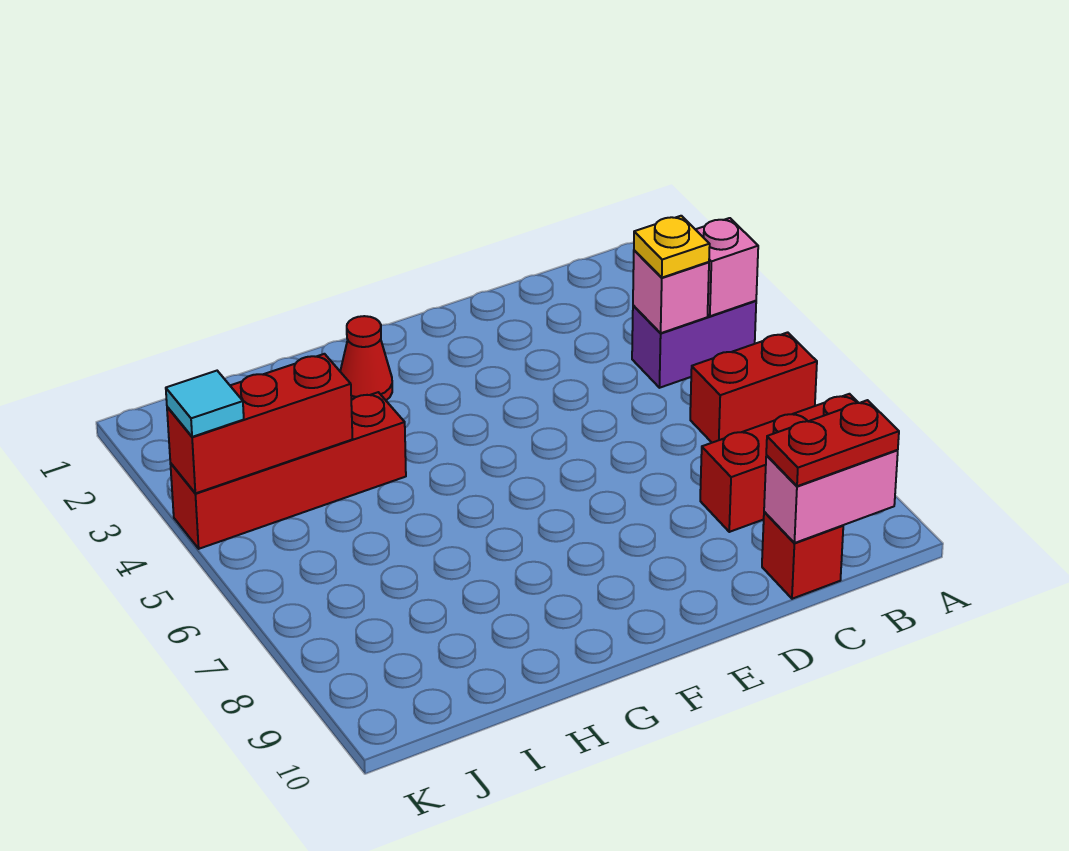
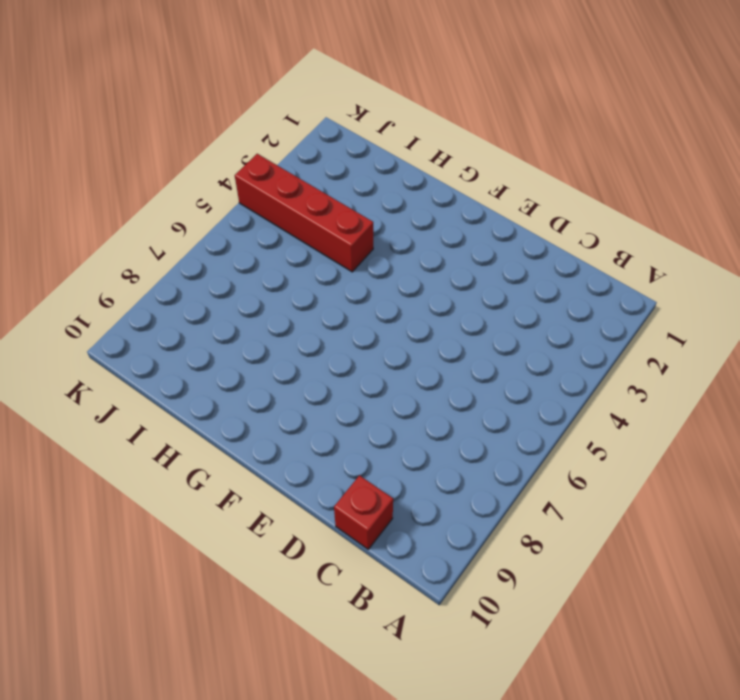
none -> purple brick A4:B4 level 1
none -> red brick A6:B6 level 1
none -> red brick A8:C8 level 1

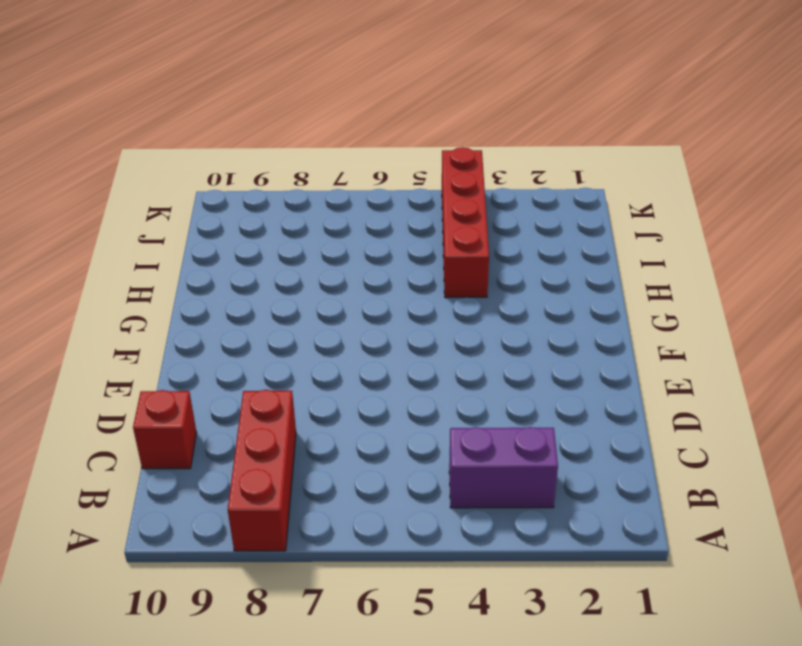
purple brick B3:B4 level 1 -> purple brick A4:B4 level 1
none -> red brick A6:B6 level 1
none -> red cone G2 level 1
none -> pink brick A4 level 2

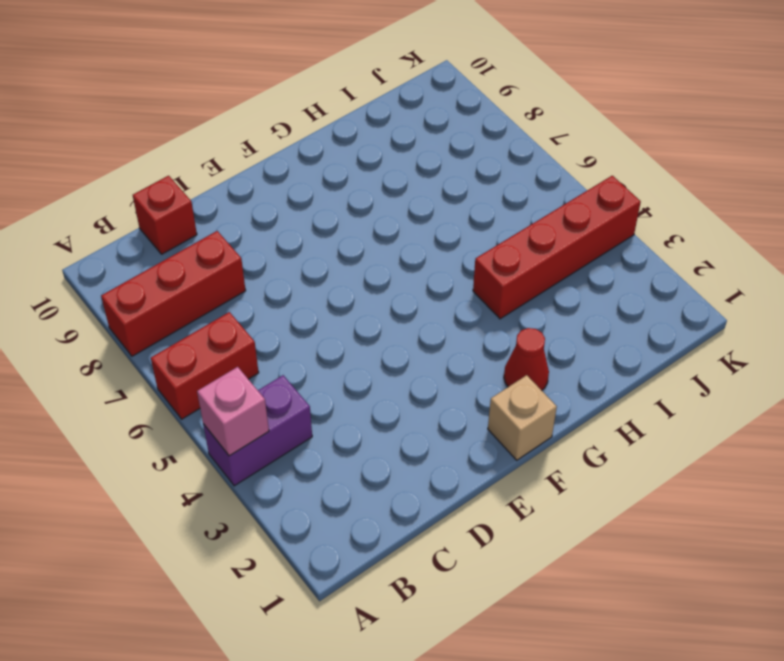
tan brick F1 level 1 -> none
none -> pink brick B4 level 2
none -> pink brick B10:C10 level 2
none -> red brick I4:K4 level 2

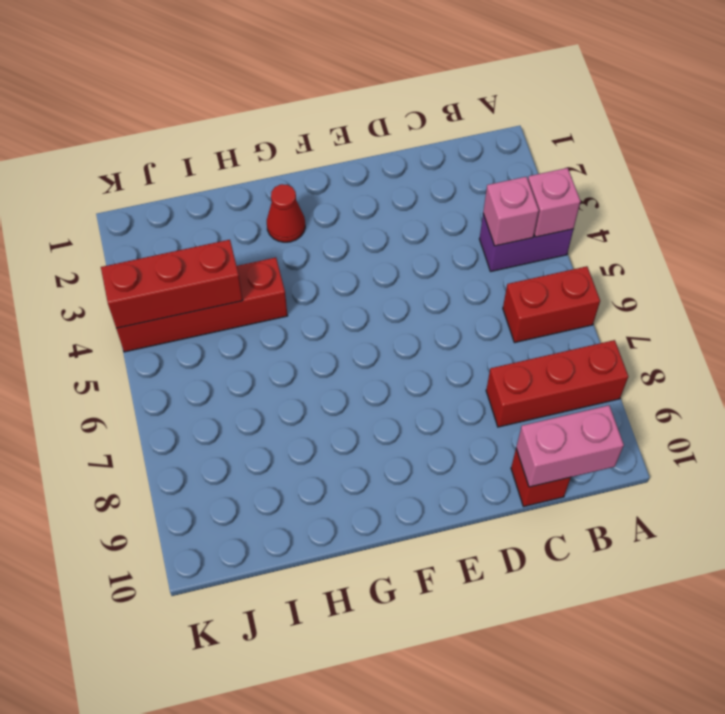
none -> yellow plate B4 level 3
none -> red plate B10:C10 level 3
none -> cyan tile K4 level 3

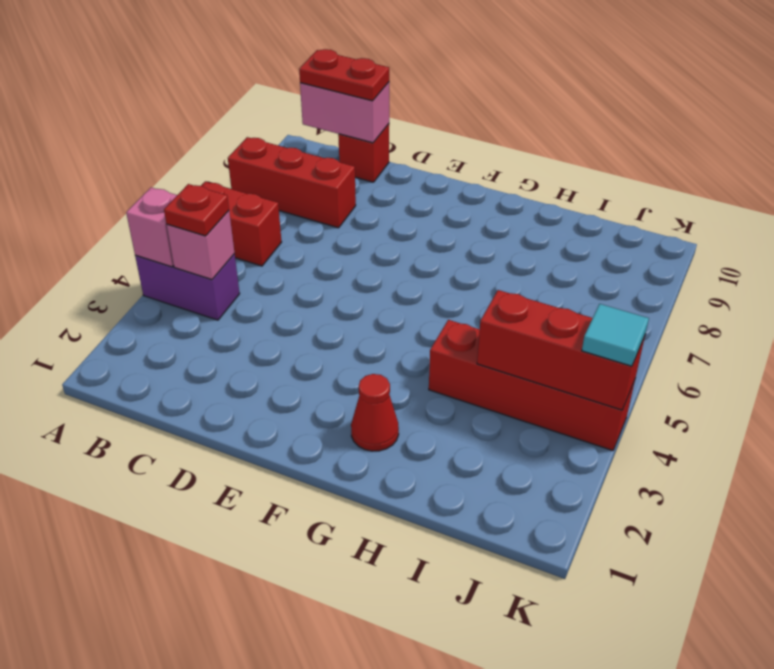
red plate B4 level 3 -> yellow plate B4 level 3

